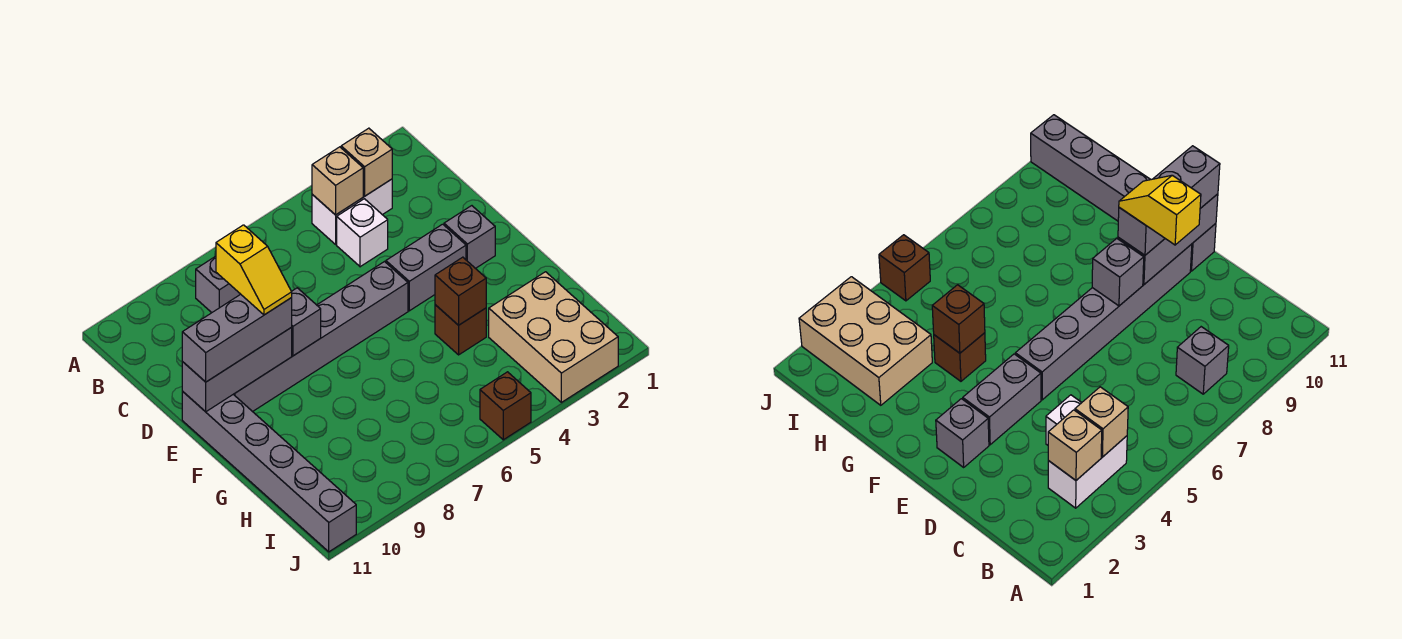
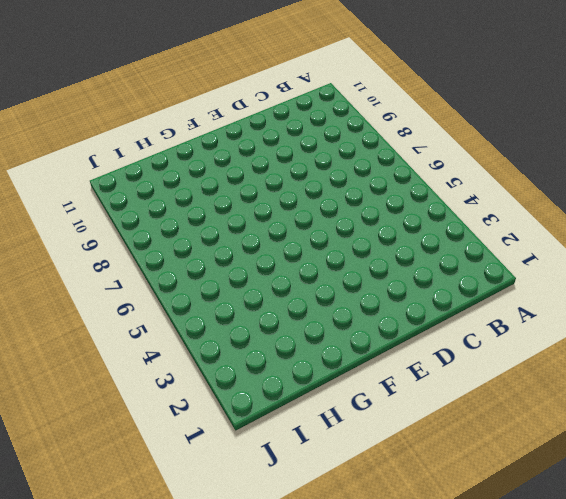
none -> white brick B3:B4 level 1
none -> grey brick B8 level 1
none -> white brick C4 level 1

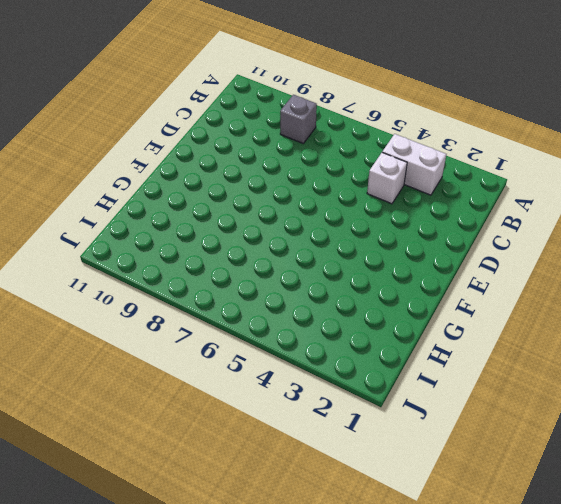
none -> grey brick E2 level 1
none -> grey brick E3:E4 level 1
none -> grey brick E5:E10 level 1

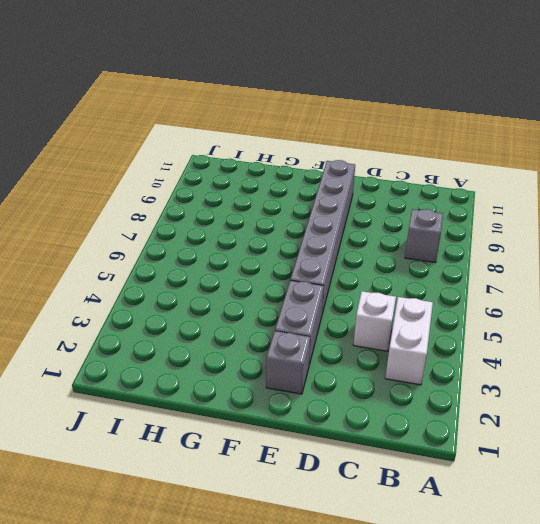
none -> grey brick E11:J11 level 1
none -> brown brick G4 level 1
none -> tan brick H2:J3 level 1

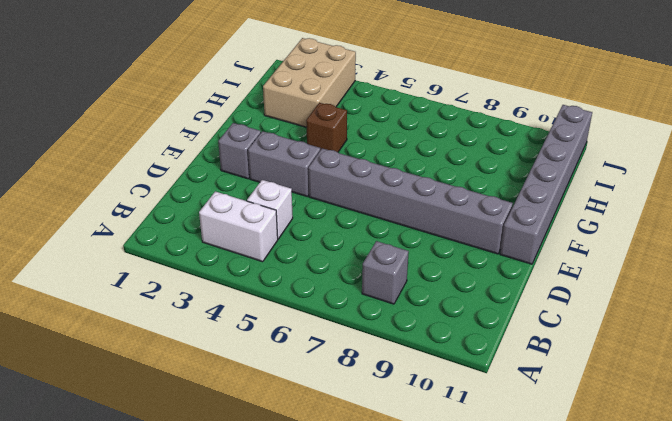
none -> brown brick J5 level 1
none -> tan brick B3 level 2
none -> tan brick B4 level 2

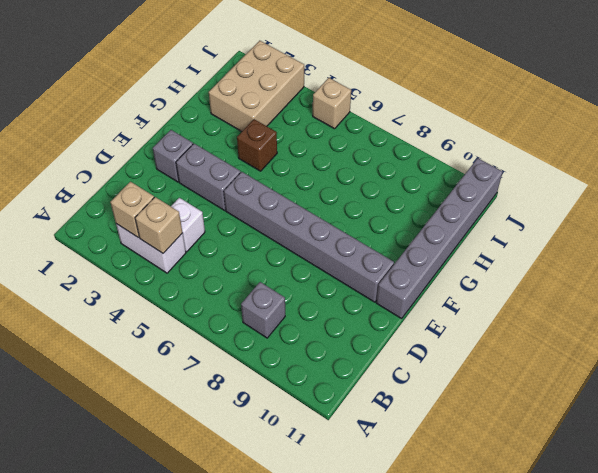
tan brick J5 level 1 -> brown brick J5 level 1
none -> grey brick E8 level 2
none -> grey brick E9:E11 level 2
none -> brown brick G4 level 2

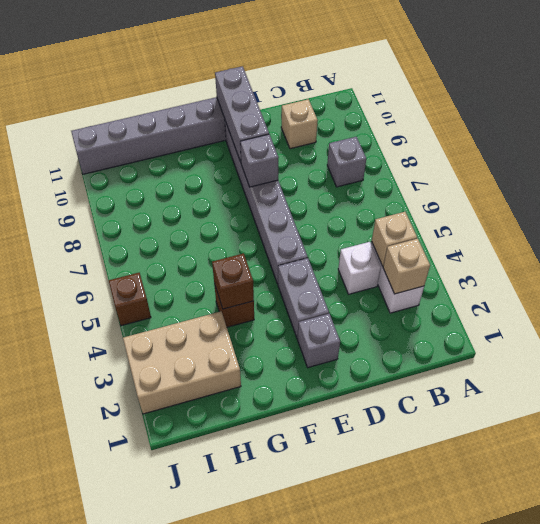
tan brick C10 level 1 -> none
none -> grey brick E9:E11 level 3
none -> yellow slope D9:E9 level 4 top D

